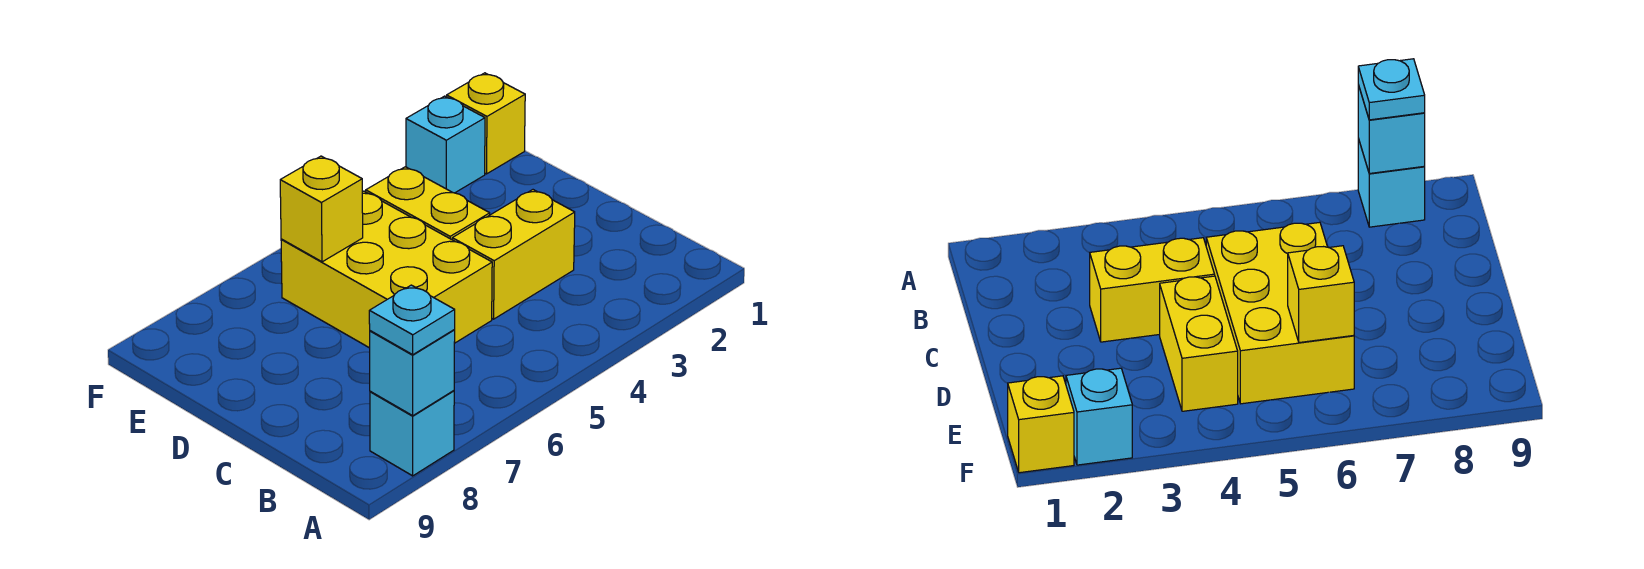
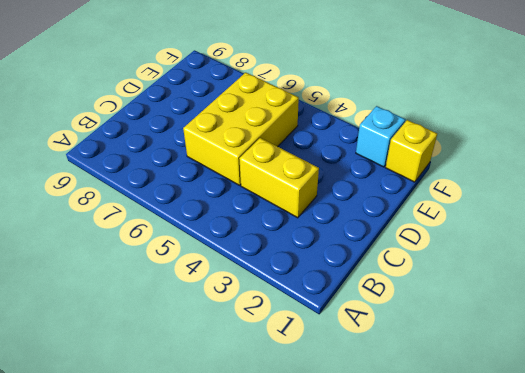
none -> cyan brick A8 level 1
none -> yellow brick D4:E4 level 1

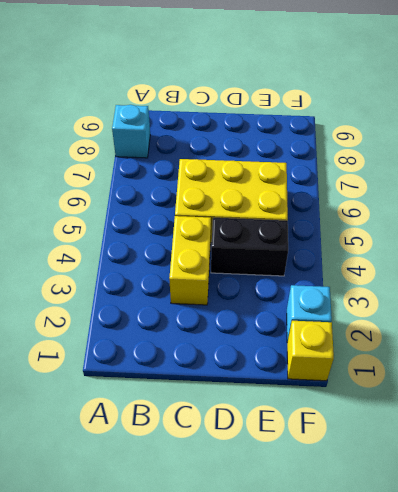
black brick D4:E4 level 1 -> yellow brick D4:E4 level 1
none -> cyan brick A8 level 2
none -> yellow brick E6 level 2

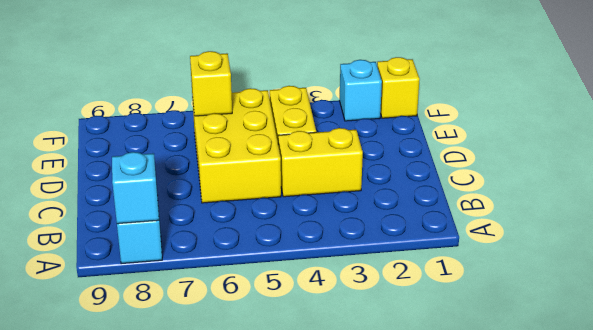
none -> cyan plate A8 level 3

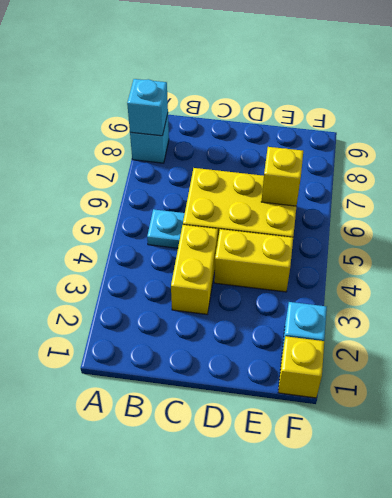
cyan plate B5 level 1 -> cyan plate A8 level 3

